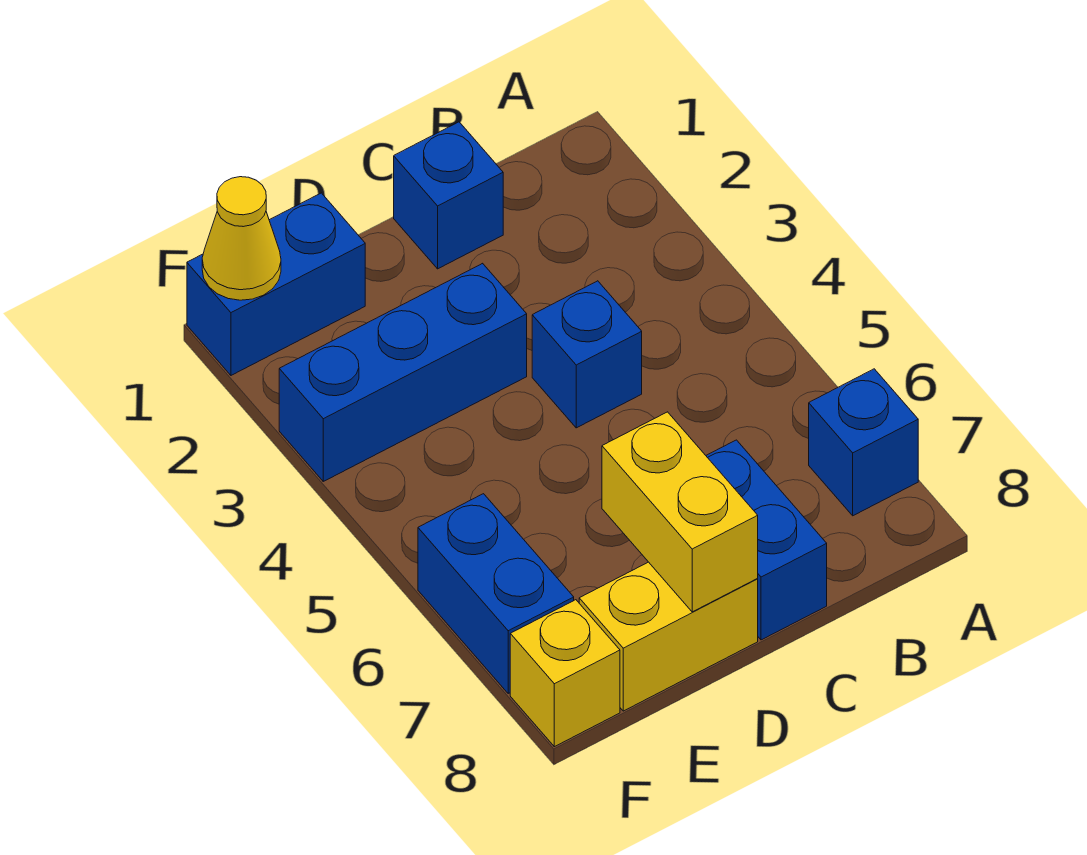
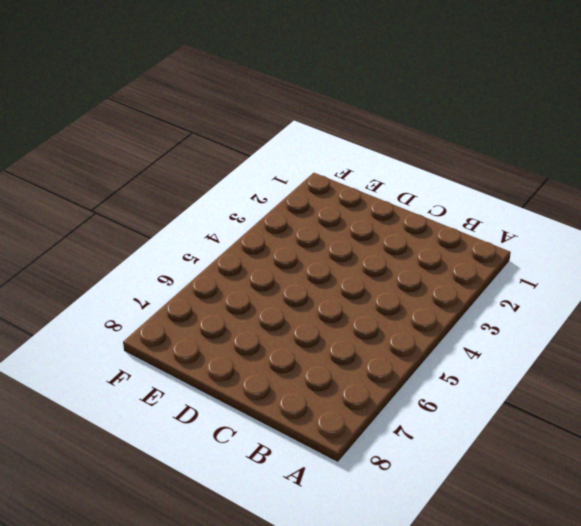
none -> blue brick A7 level 1
none -> blue brick C1 level 1

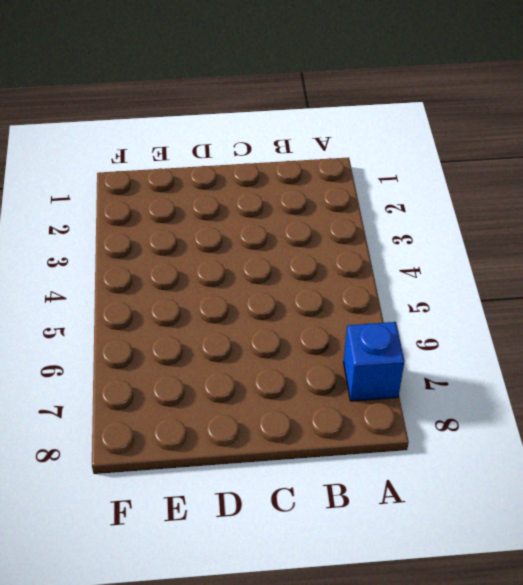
none -> blue brick C1 level 1
none -> blue brick C4 level 1

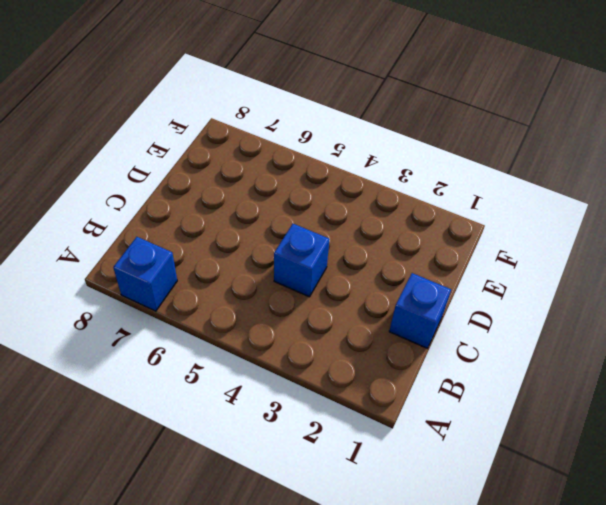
none -> blue brick C7:C8 level 1
none -> blue brick D3:F3 level 1

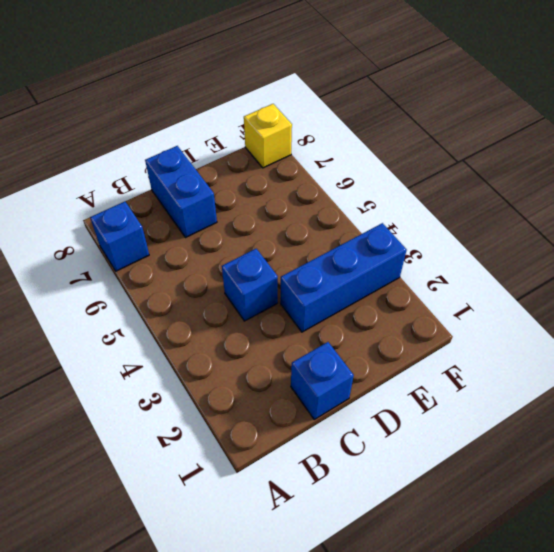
none -> yellow brick D8:E8 level 1
none -> blue brick E1:F1 level 1

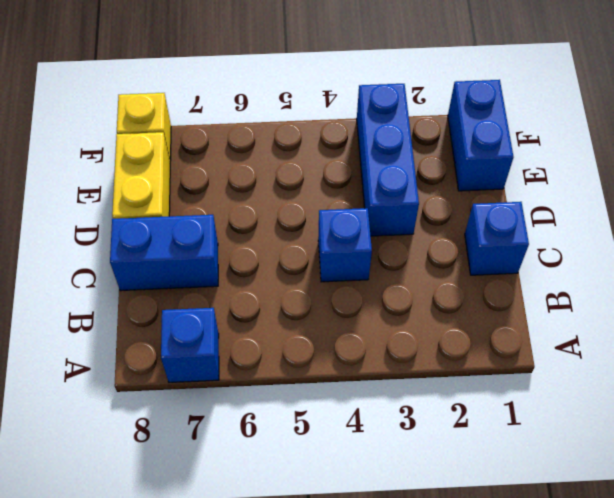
none -> blue brick F6:F7 level 1
none -> yellow brick D7:D8 level 2

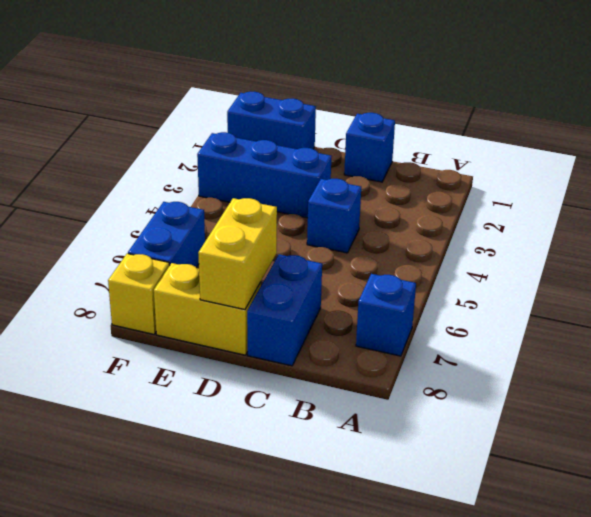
none -> yellow cone F1 level 2

